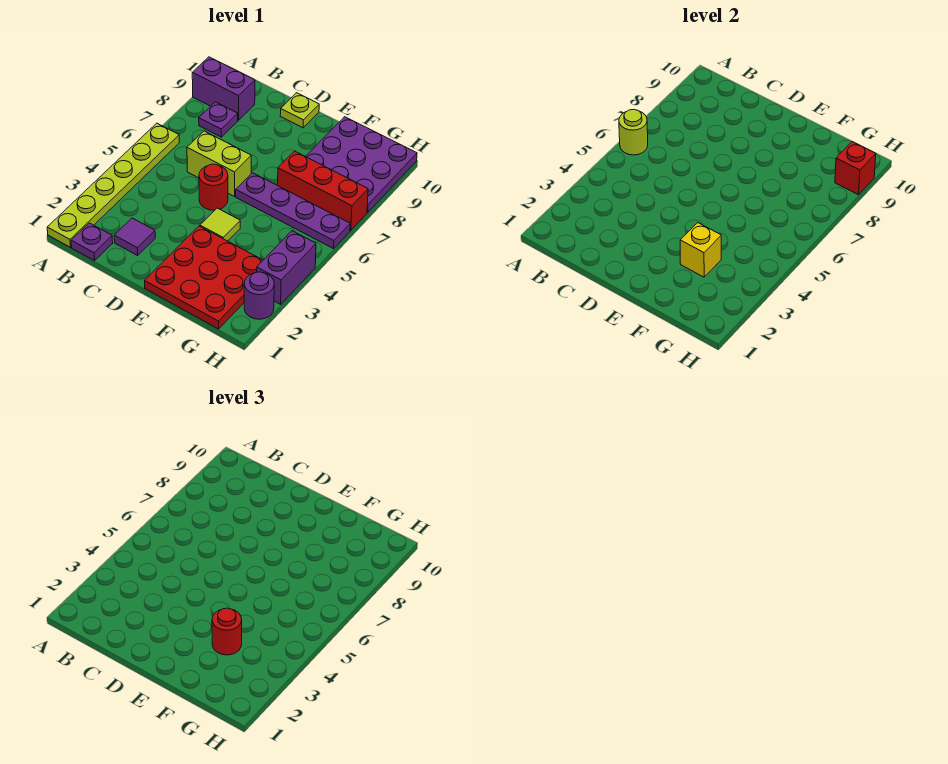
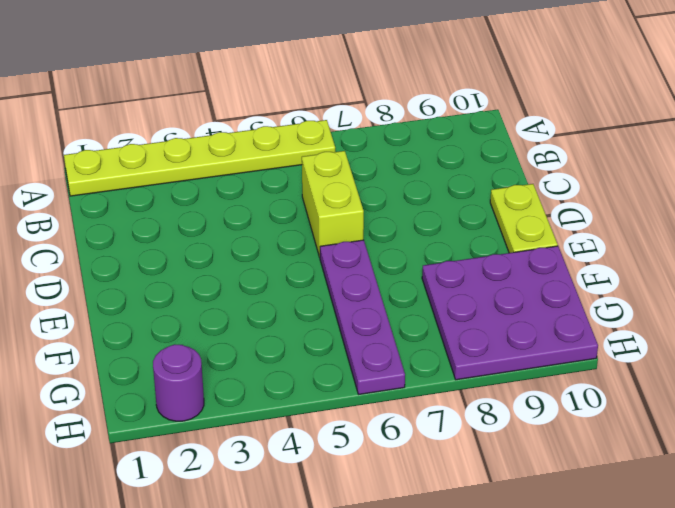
lime plate D10:E10 level 1 -> lime plate D10 level 1
none -> purple brick A9:B9 level 1
none -> purple plate B1 level 1
none -> purple plate B8 level 1

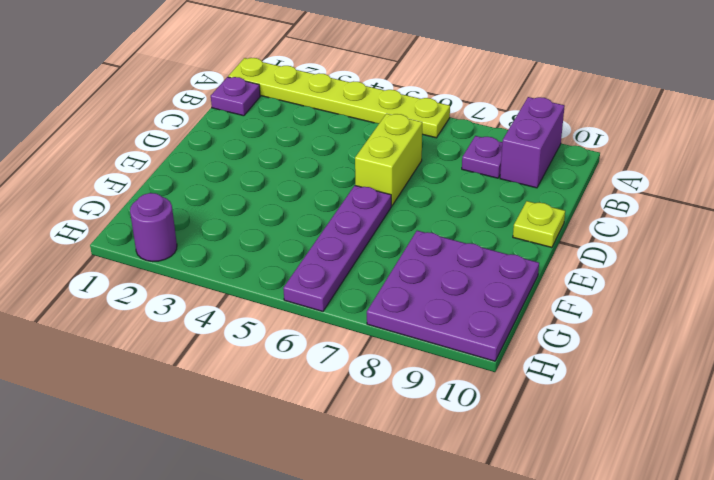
none -> purple tile C2 level 1
none -> red round brick D5 level 1
none -> red plate E1:G3 level 1

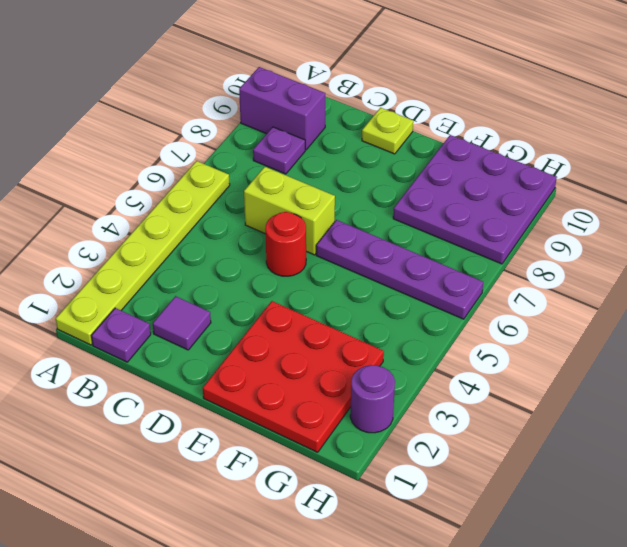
none -> lime tile E4 level 1
none -> red brick F7:H7 level 1
none -> purple brick H3:H4 level 1

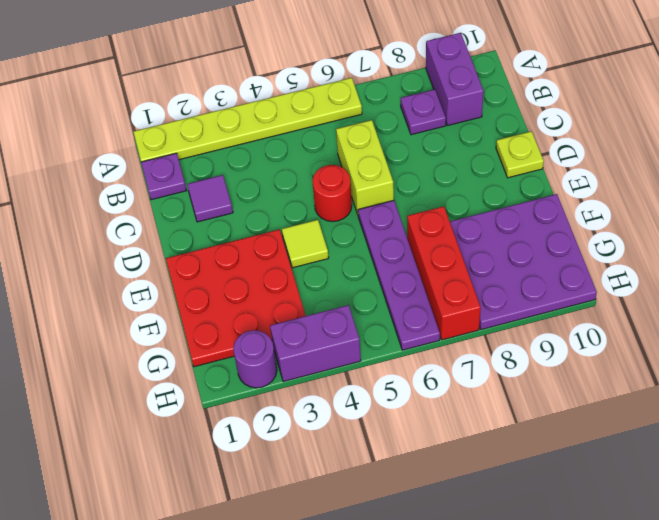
none -> lime round brick A6 level 2
none -> yellow brick F3 level 2
none -> red brick H9 level 2

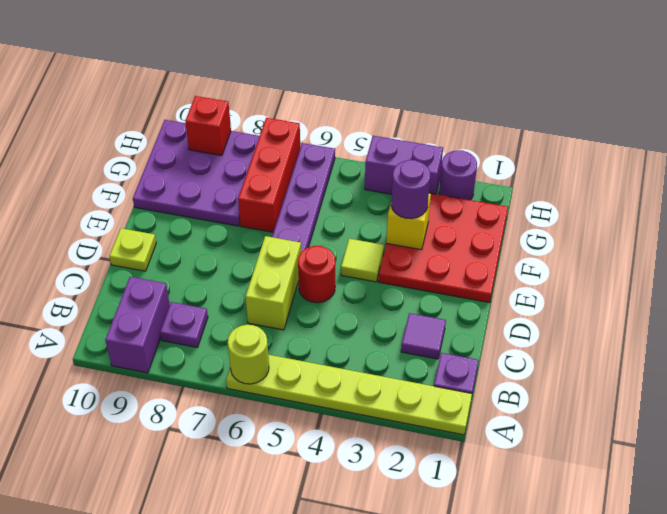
purple round brick F3 level 3 -> red round brick F3 level 3

